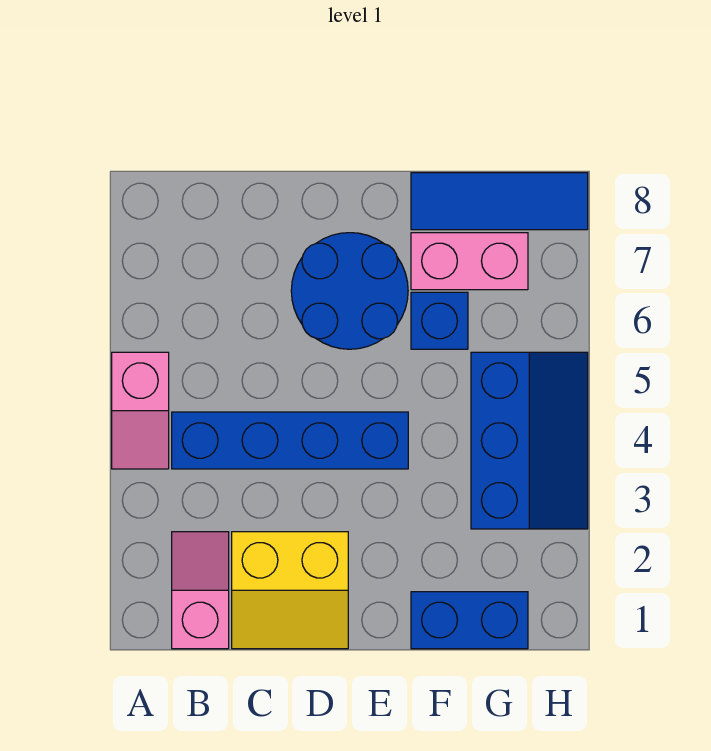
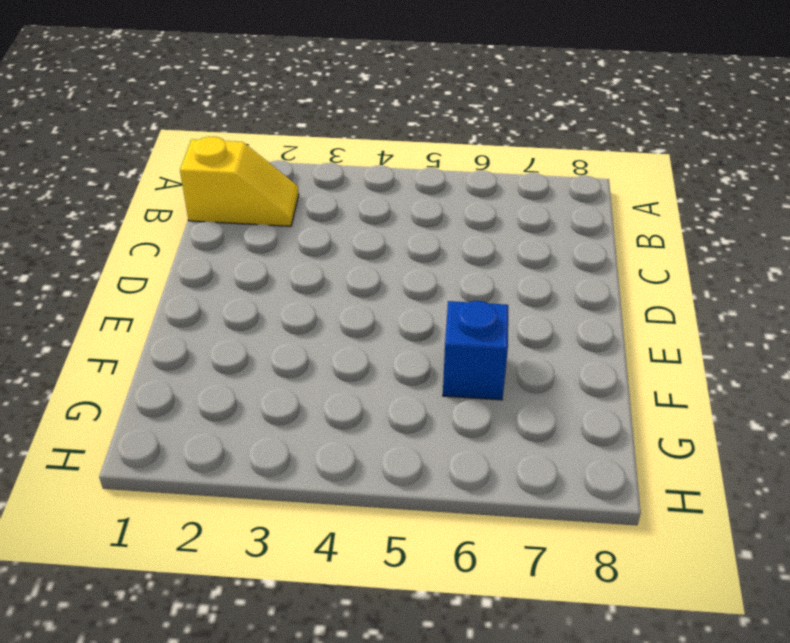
yellow slope B1:B2 level 1 top 1 -> pink slope B1:B2 level 1 top 1
none -> pink slope A4:A5 level 1 top 5
none -> blue brick B4:E4 level 1

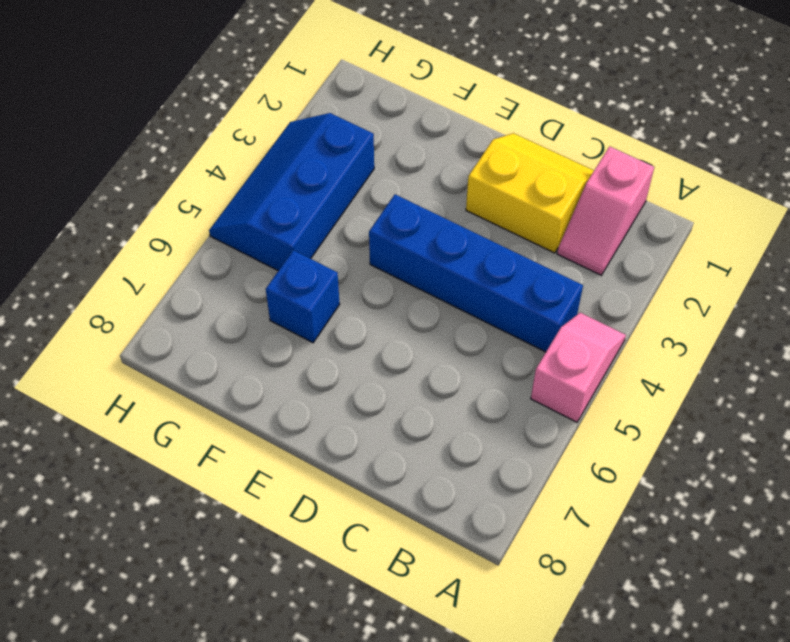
none -> blue round brick D6:E7 level 1
none -> blue brick F1:G1 level 1

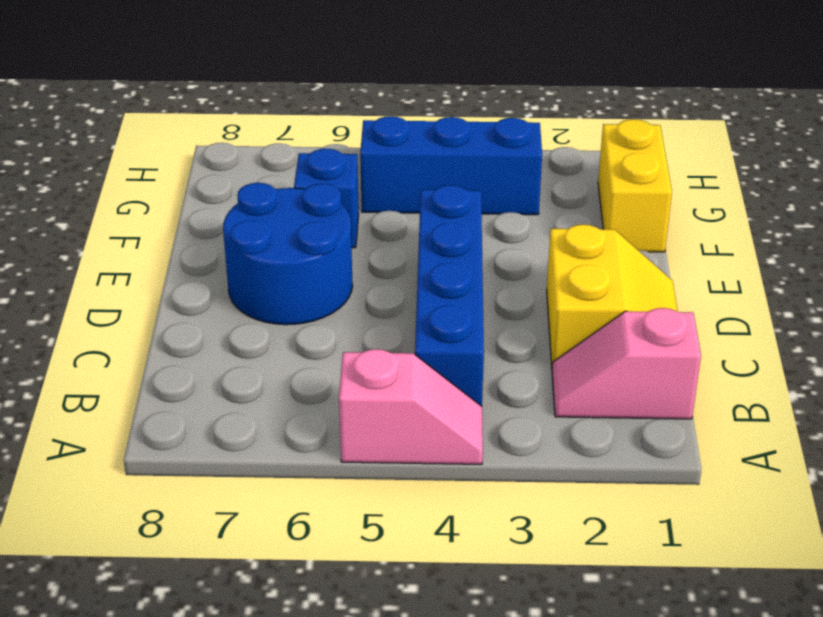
yellow brick F1:G1 level 1 -> blue brick F1:G1 level 1
none -> pink brick F7:G7 level 1
none -> blue tile F8:H8 level 1

